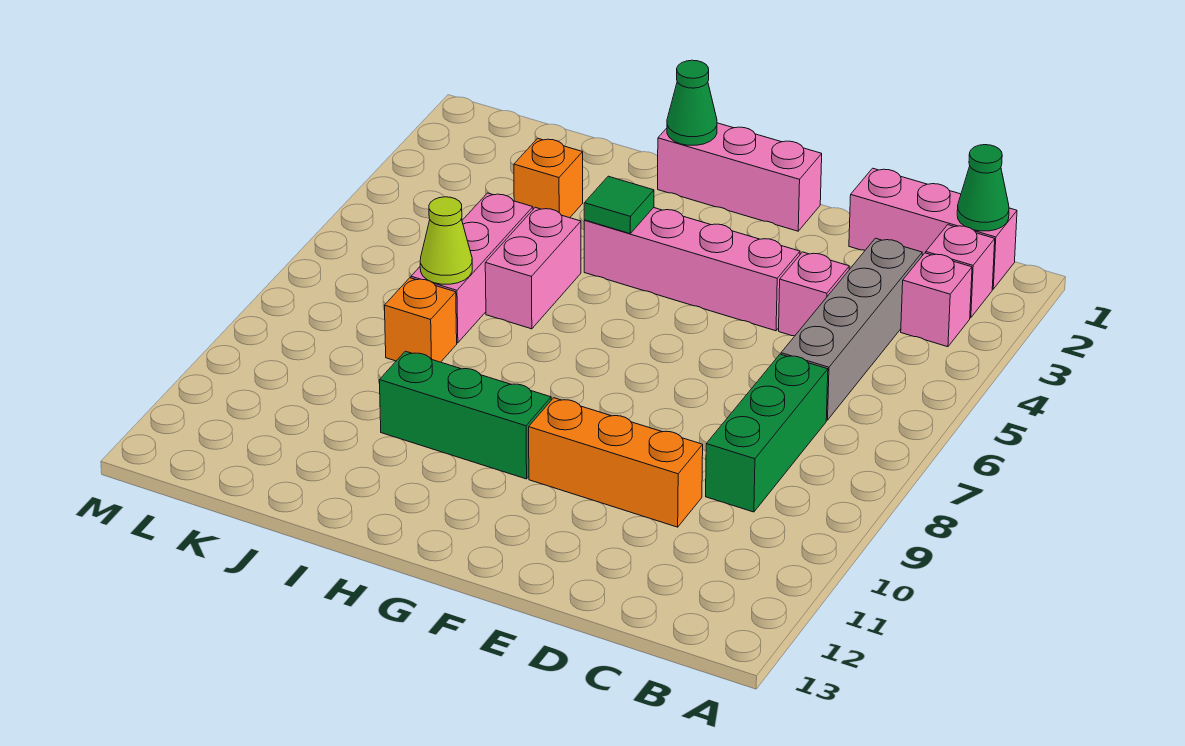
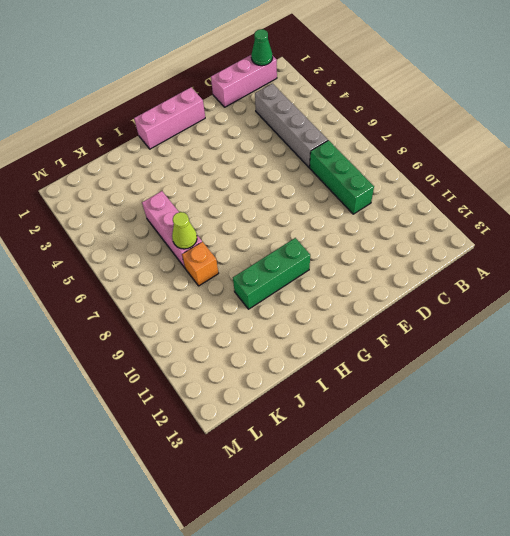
none -> pink brick B2 level 1
none -> pink brick B3 level 1
none -> pink brick D4 level 1

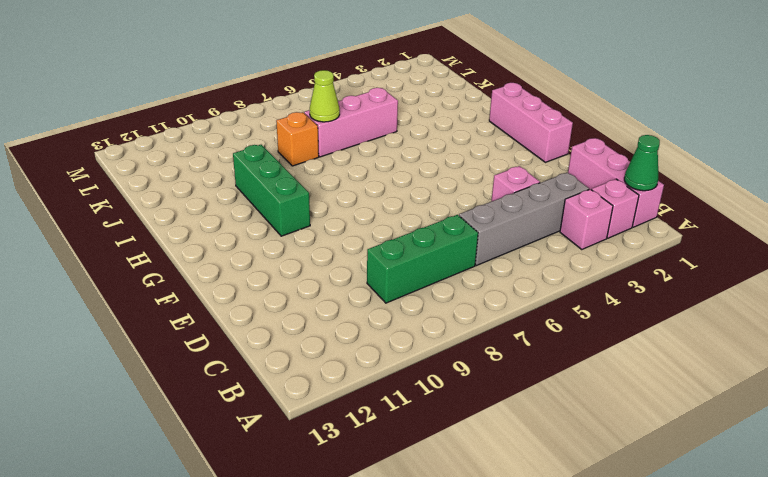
none -> orange brick D10:F10 level 1
none -> pink brick E4:H4 level 1
none -> pink brick I5:I6 level 1

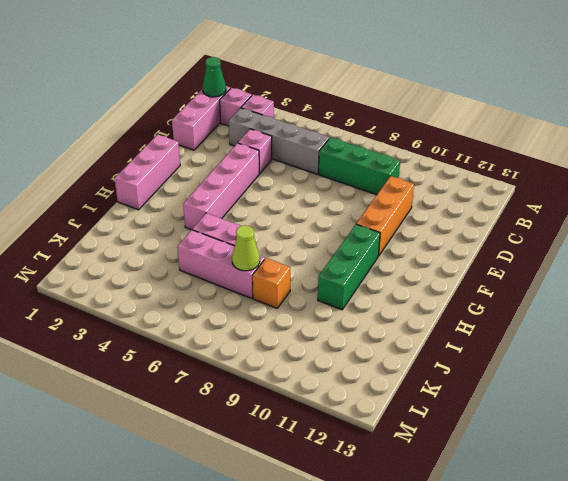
none -> orange brick J3 level 1
none -> green cone H1 level 2
none -> green tile H4 level 2

